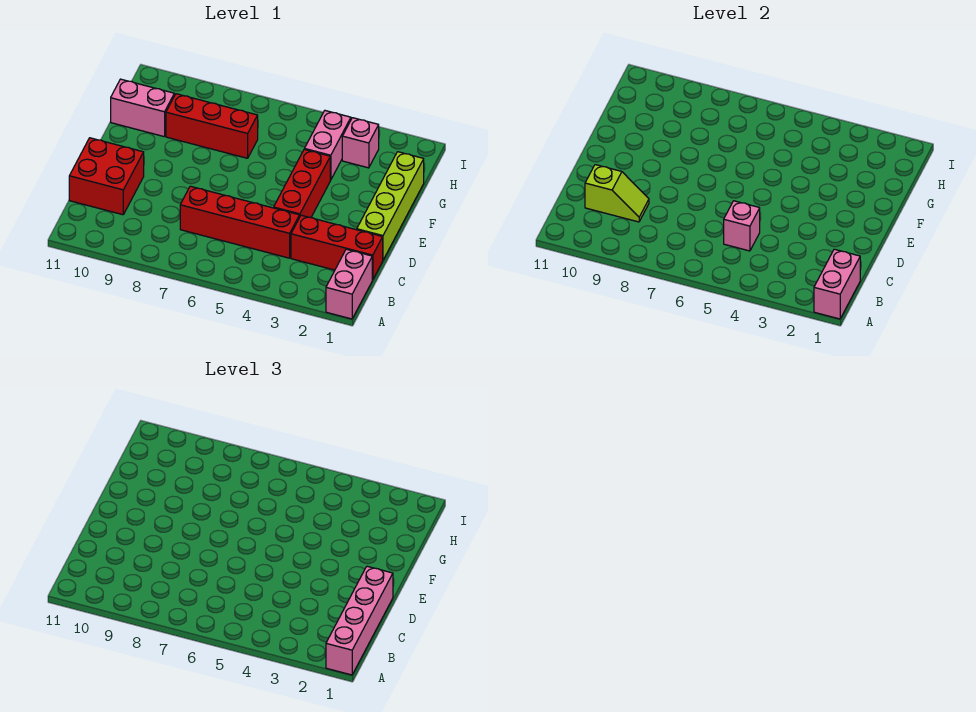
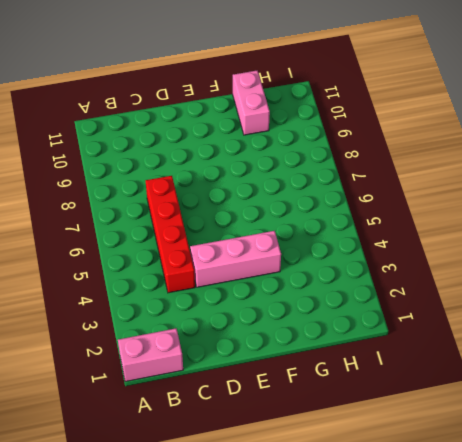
pink brick D4:F4 level 1 -> red brick D4:F4 level 1
none -> red brick C1:C3 level 1
none -> red brick C10:D11 level 1
none -> lime brick D1:G1 level 1

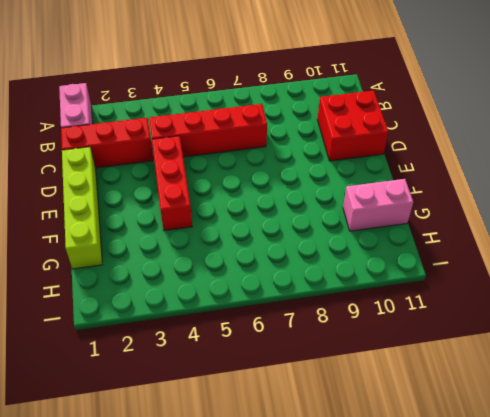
none -> pink brick G4:H4 level 1
none -> red brick G7:G9 level 1
none -> pink brick H3 level 1

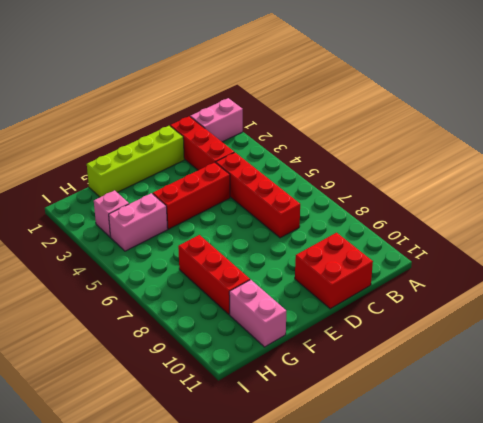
none -> pink brick A1:B1 level 2
none -> pink brick C5 level 2
none -> lime slope C9:C10 level 2 top 10

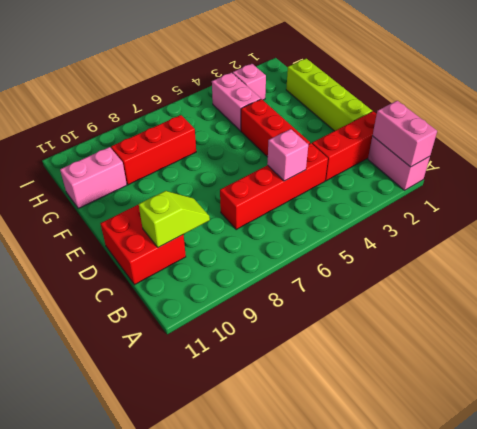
none -> pink brick A1:D1 level 3

